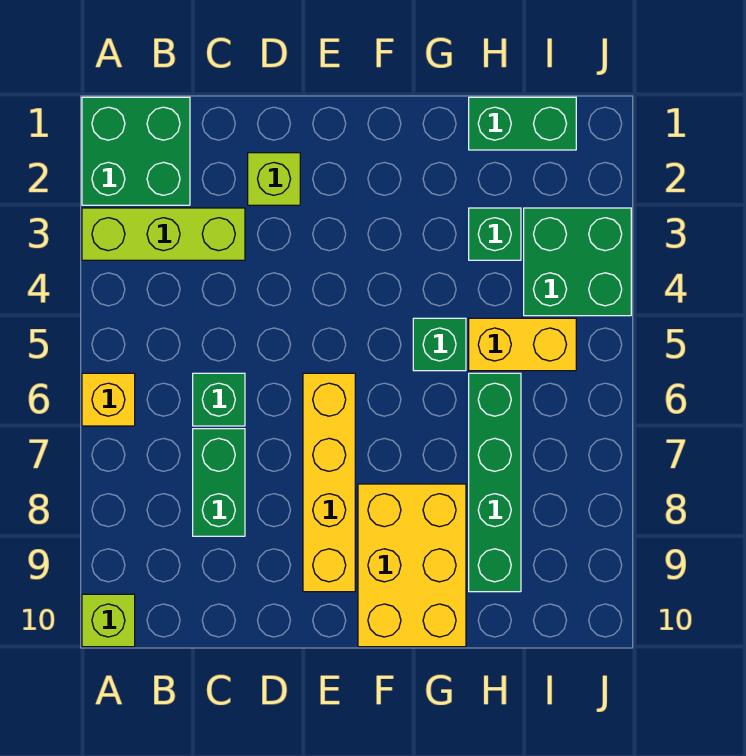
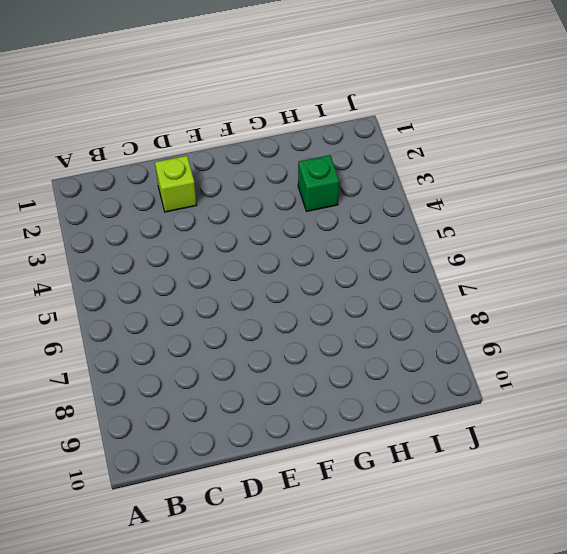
none -> green brick A1:B2 level 1
none -> lime brick A3:C3 level 1
none -> yellow brick A6 level 1

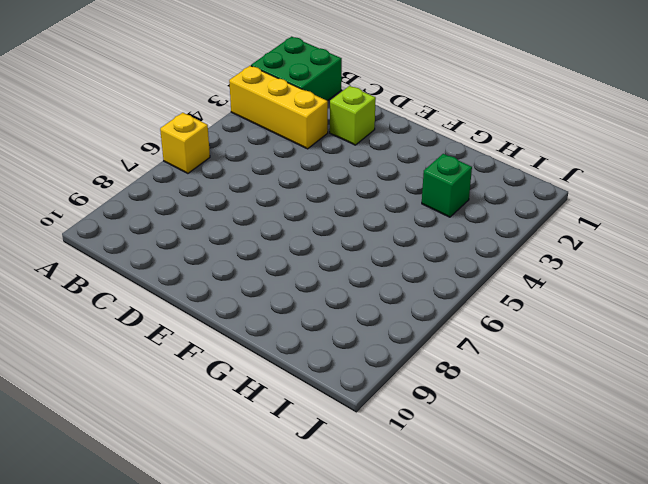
yellow brick A3:C3 level 1 -> lime brick A3:C3 level 1
none -> lime brick A10 level 1
none -> green brick C6 level 1
none -> green brick C7:C8 level 1

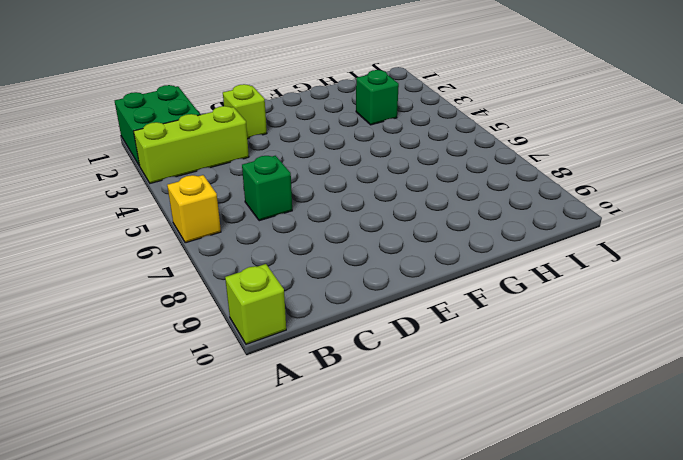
none -> green brick C7:C8 level 1
none -> yellow brick E6:E9 level 1
none -> yellow brick F8:G10 level 1

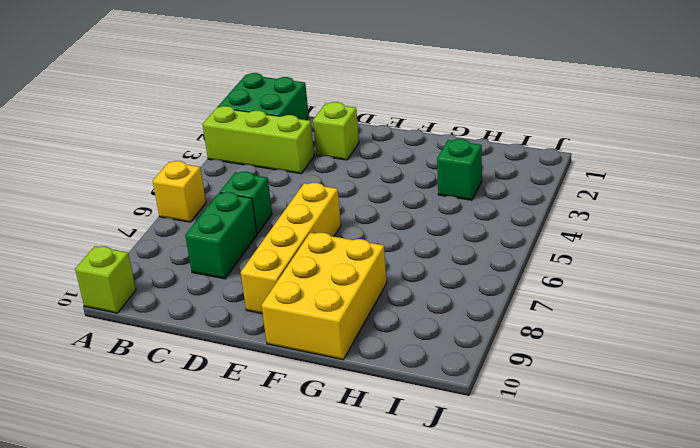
none -> green brick G5 level 1
none -> green brick H1:I1 level 1
none -> yellow brick H5:I5 level 1

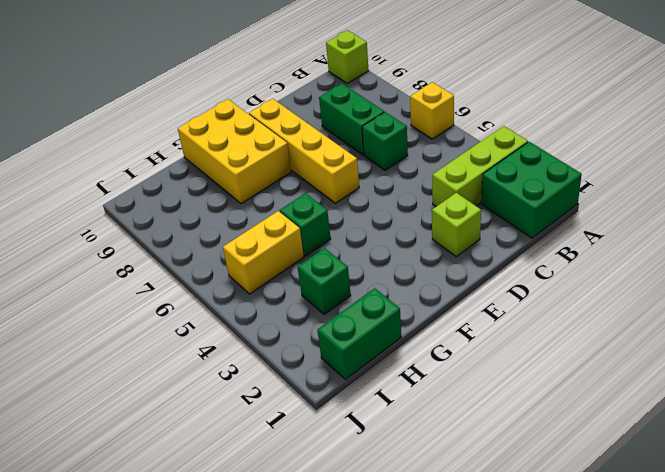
none -> green brick H6:H9 level 1
none -> green brick I3:J4 level 1

